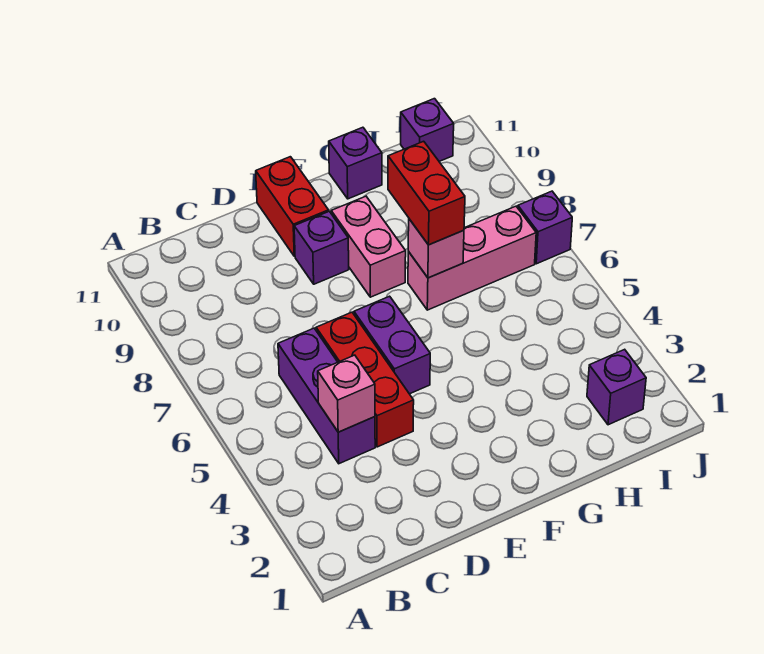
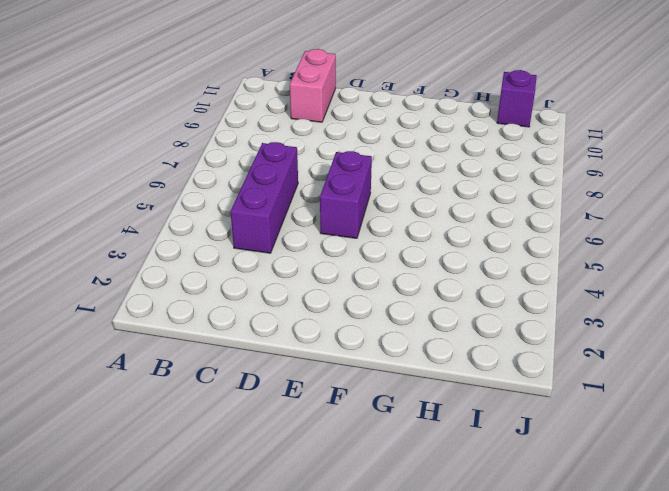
pink brick C10:C11 level 1 -> pink brick F8:F9 level 1
none -> red brick D4:D6 level 1
none -> purple brick E9 level 1
none -> red brick E10:E11 level 1

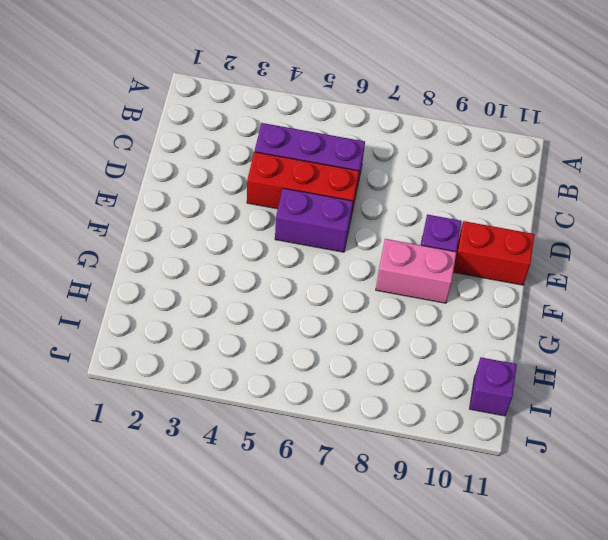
none -> pink brick G7:I7 level 1
none -> purple brick G11 level 1
none -> purple brick I2 level 1

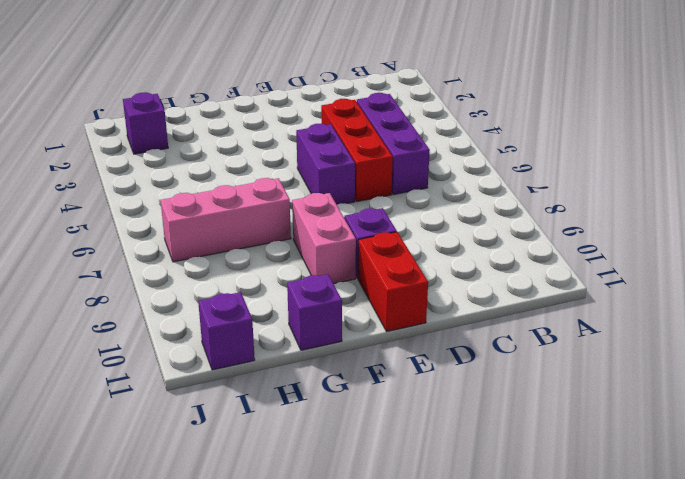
none -> purple brick J7 level 1
none -> pink brick C4 level 2
none -> pink brick G7 level 2

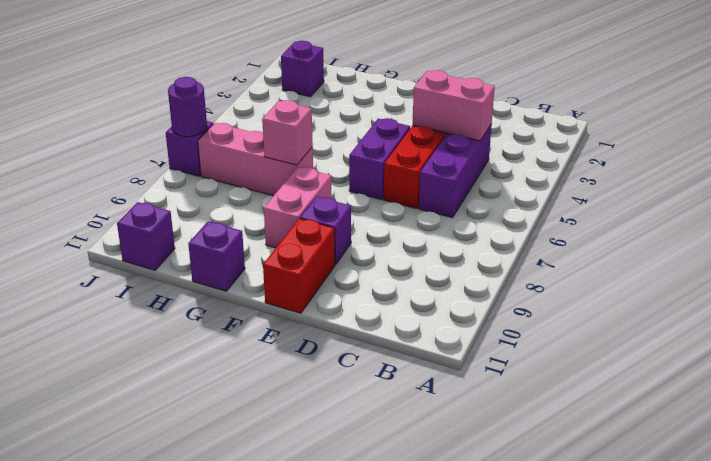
pink brick C4:D4 level 2 -> pink brick C4 level 2
purple round brick J7 level 2 -> none
none -> red brick G7:G8 level 3

